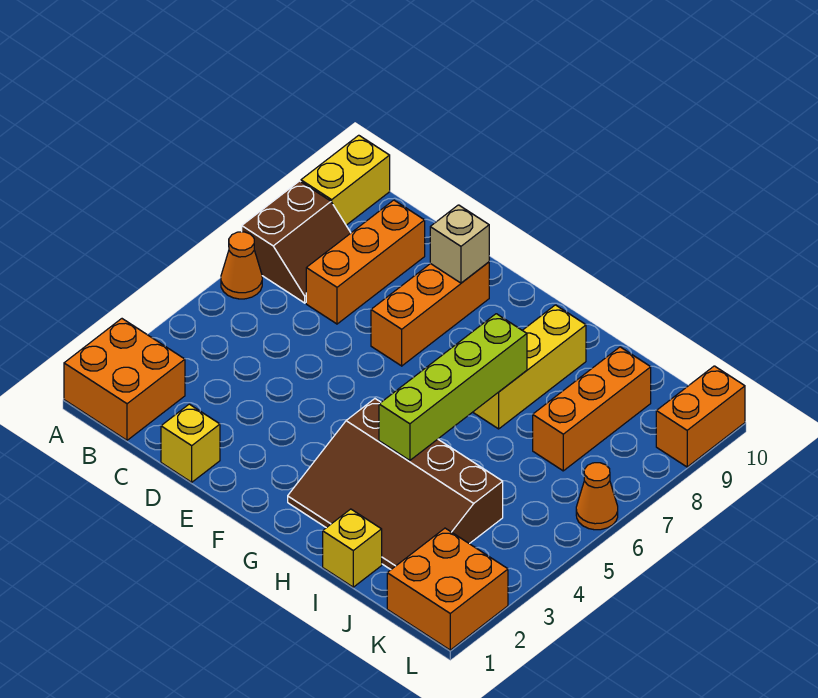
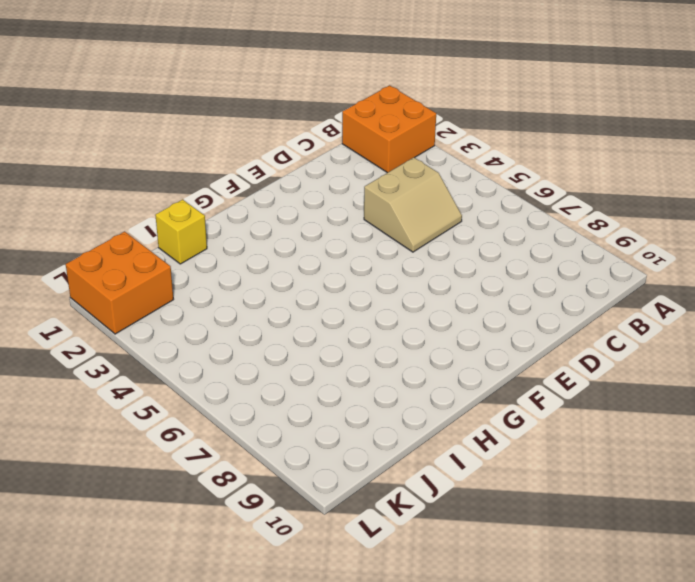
tan slope C4:D5 level 1 top 4 -> none
none -> orange cone A6 level 1
none -> brown slope A7:B8 level 1 top A
none -> yellow brick A9:A10 level 1

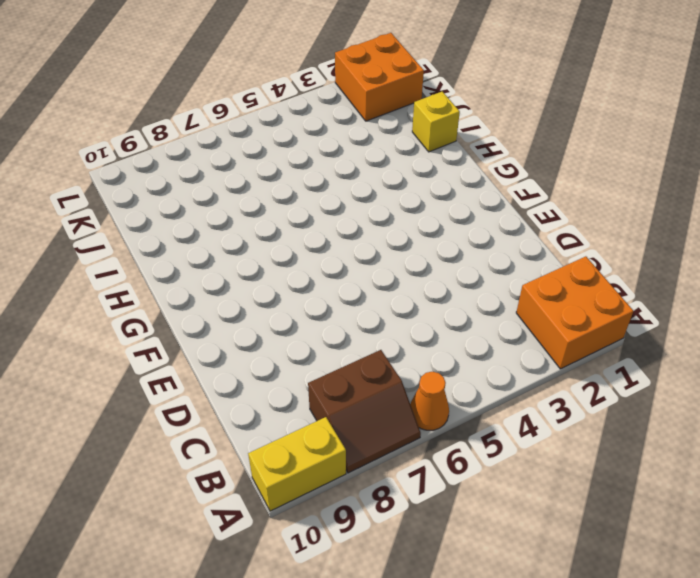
brown slope A7:B8 level 1 top B -> brown slope A7:B8 level 1 top A
none -> orange brick C7:C9 level 1
none -> yellow brick D1 level 1
none -> orange brick E7:E9 level 1

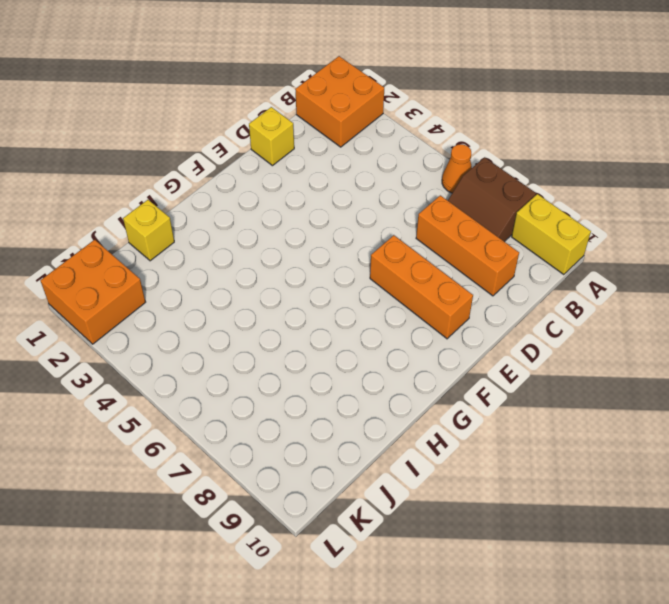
none -> brown slope G2:J4 level 1 top 4
none -> yellow brick H7:H9 level 1
none -> orange brick J7:J9 level 1

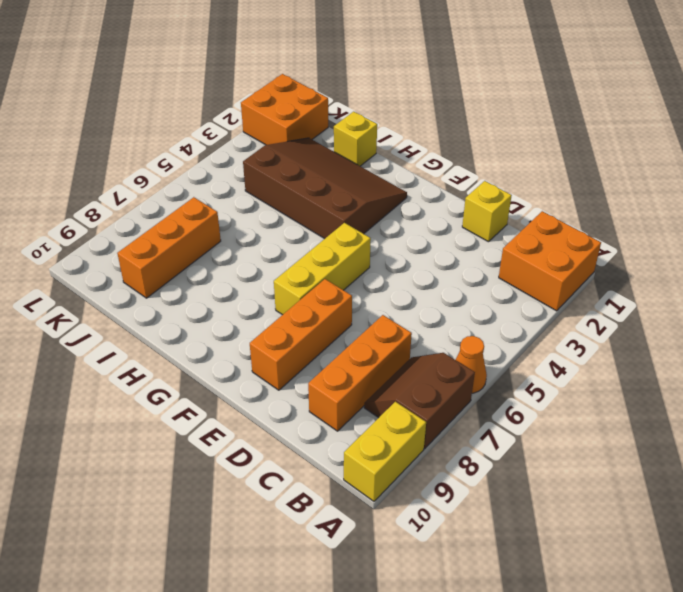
yellow brick F5:F7 level 1 -> yellow brick H7:H9 level 1
none -> orange cone L6 level 1
none -> orange brick L9:L10 level 1
none -> tan brick E9 level 2

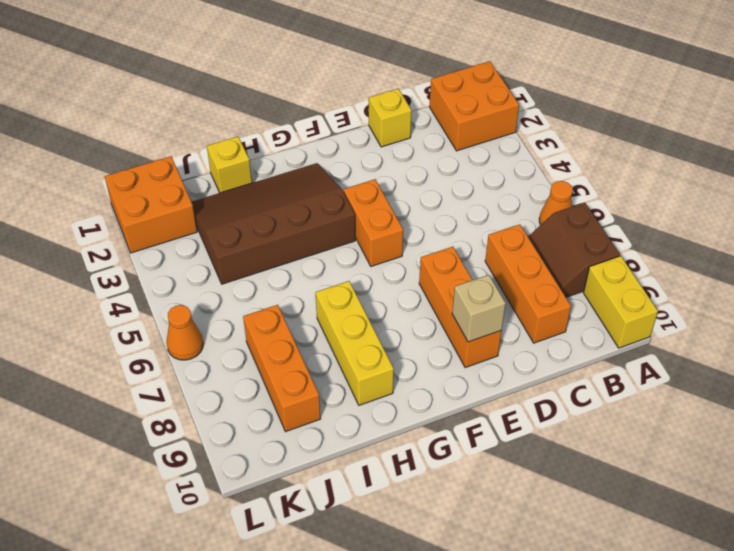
orange brick F4:F5 level 1 -> orange brick L9:L10 level 1
none -> lime brick H4:H7 level 2

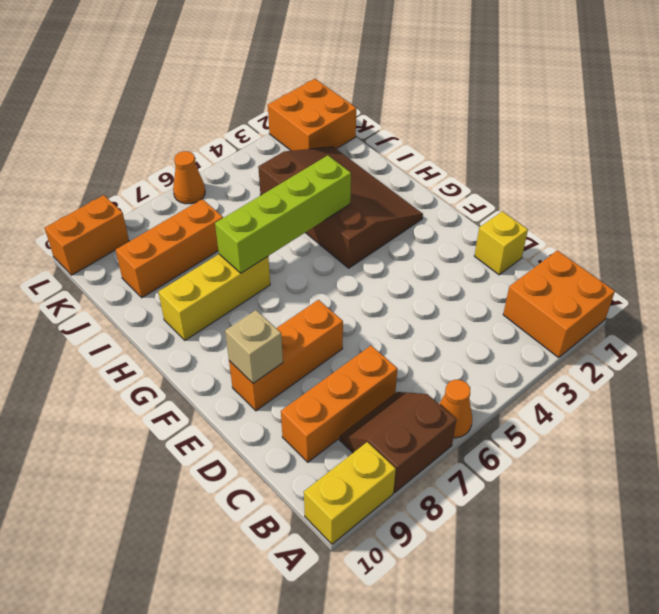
none -> yellow brick I1 level 1

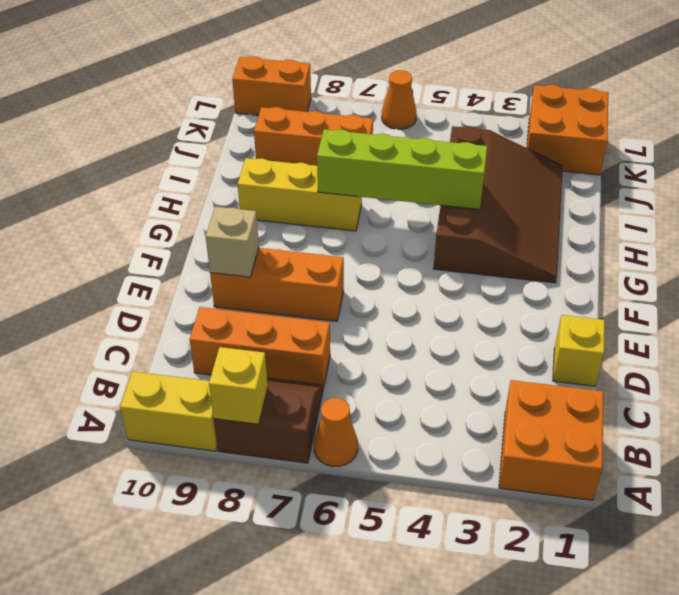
yellow brick A8 level 2 -> yellow brick I1 level 1

